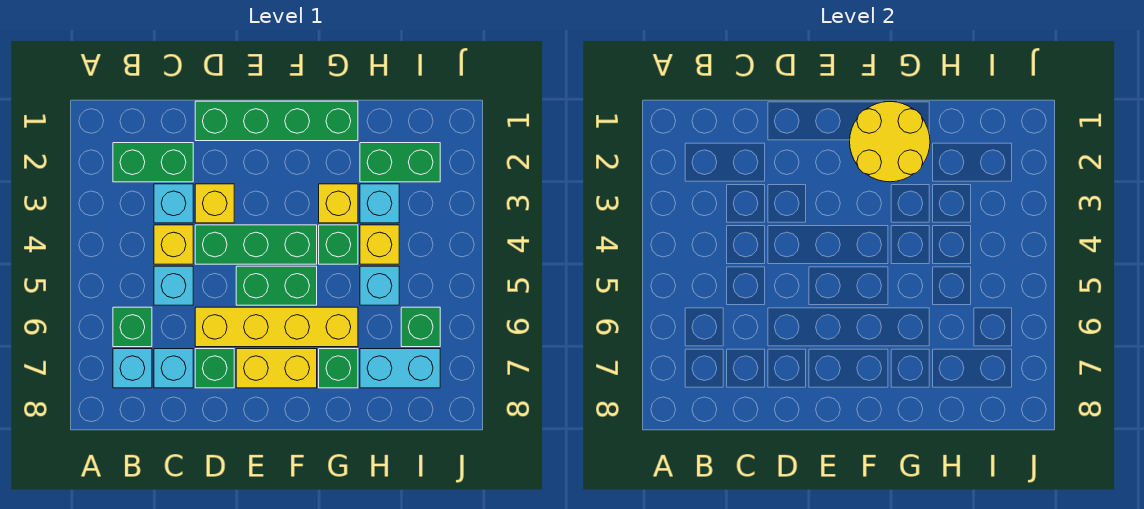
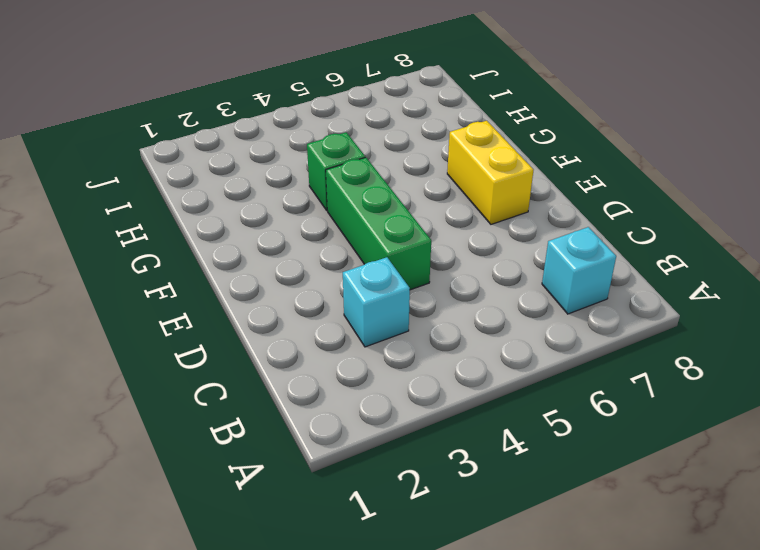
none -> green brick B2:C2 level 1
none -> green brick B6 level 1
none -> yellow brick C4 level 1

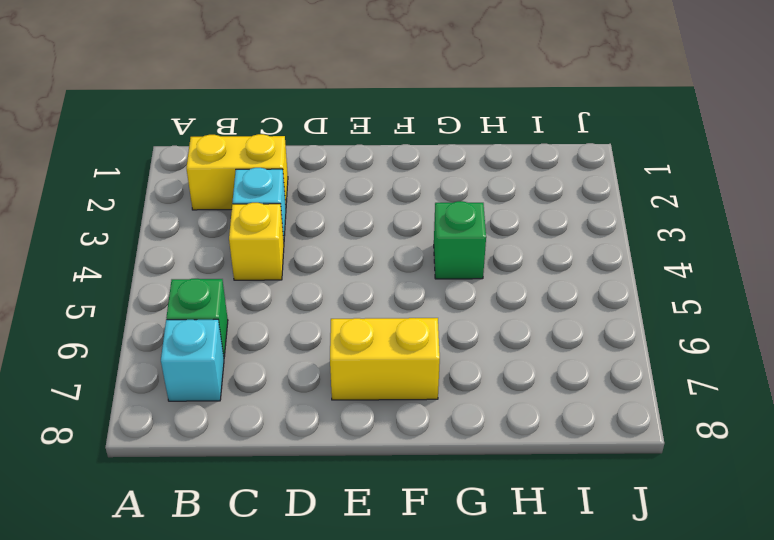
yellow brick B2:C2 level 1 -> green brick B2:C2 level 1
none -> cyan brick C5 level 1
none -> cyan brick C7 level 1
none -> green brick D1:G1 level 1

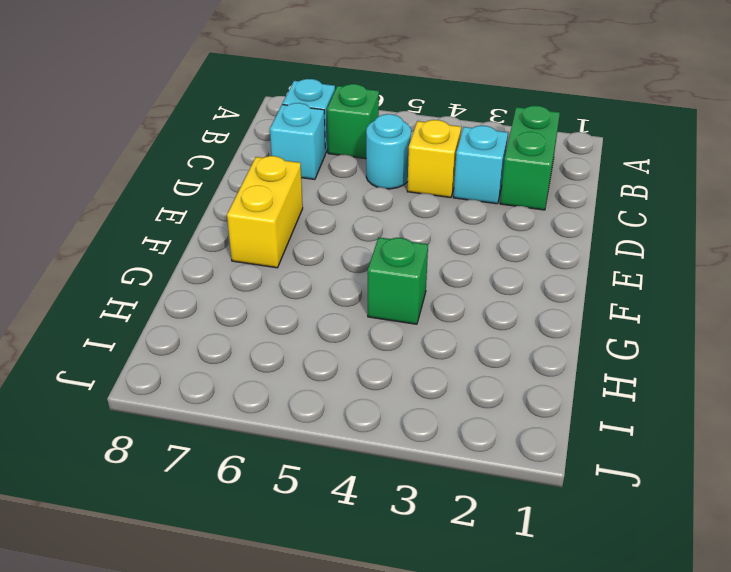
cyan round brick C5 level 1 -> cyan brick C5 level 1
none -> green brick D1:G1 level 1
none -> yellow brick D3 level 1
none -> green brick D4:F4 level 1

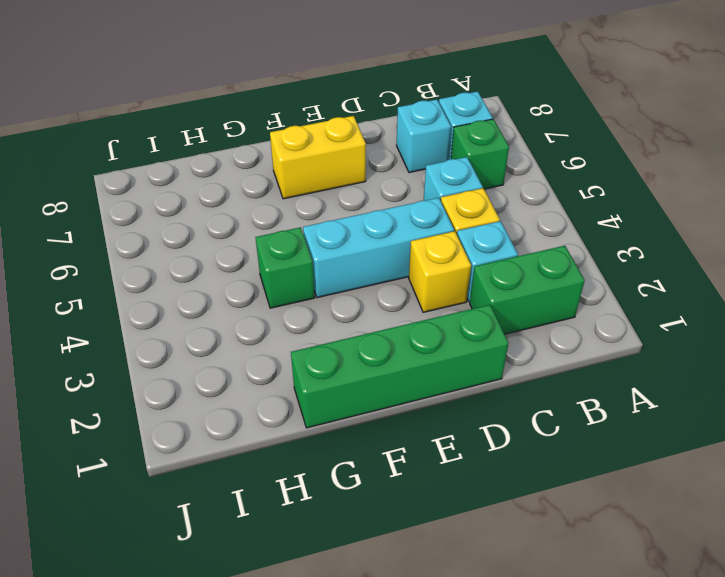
cyan brick D4:F4 level 1 -> green brick D4:F4 level 1
none -> yellow brick D6:G6 level 1
none -> green brick D7 level 1
none -> green brick E5:F5 level 1

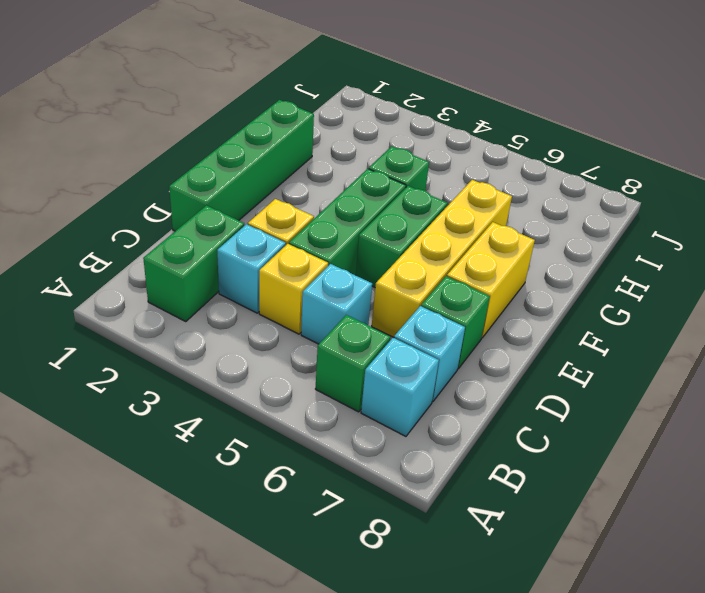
none -> yellow brick G3 level 1
none -> green brick G7 level 1
none -> green brick H2:I2 level 1

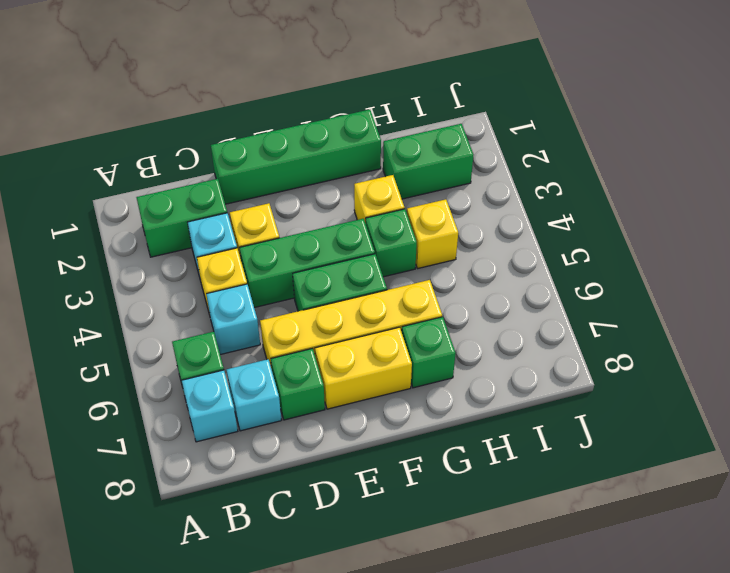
none -> cyan brick H3 level 1
none -> cyan brick H5 level 1
none -> cyan brick H7:I7 level 1

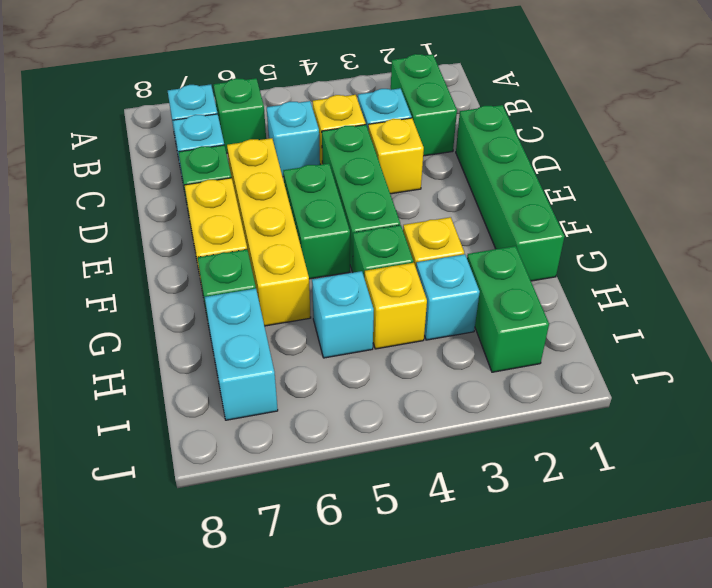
none -> green brick I6 level 1
none -> yellow round brick F1:G2 level 2

